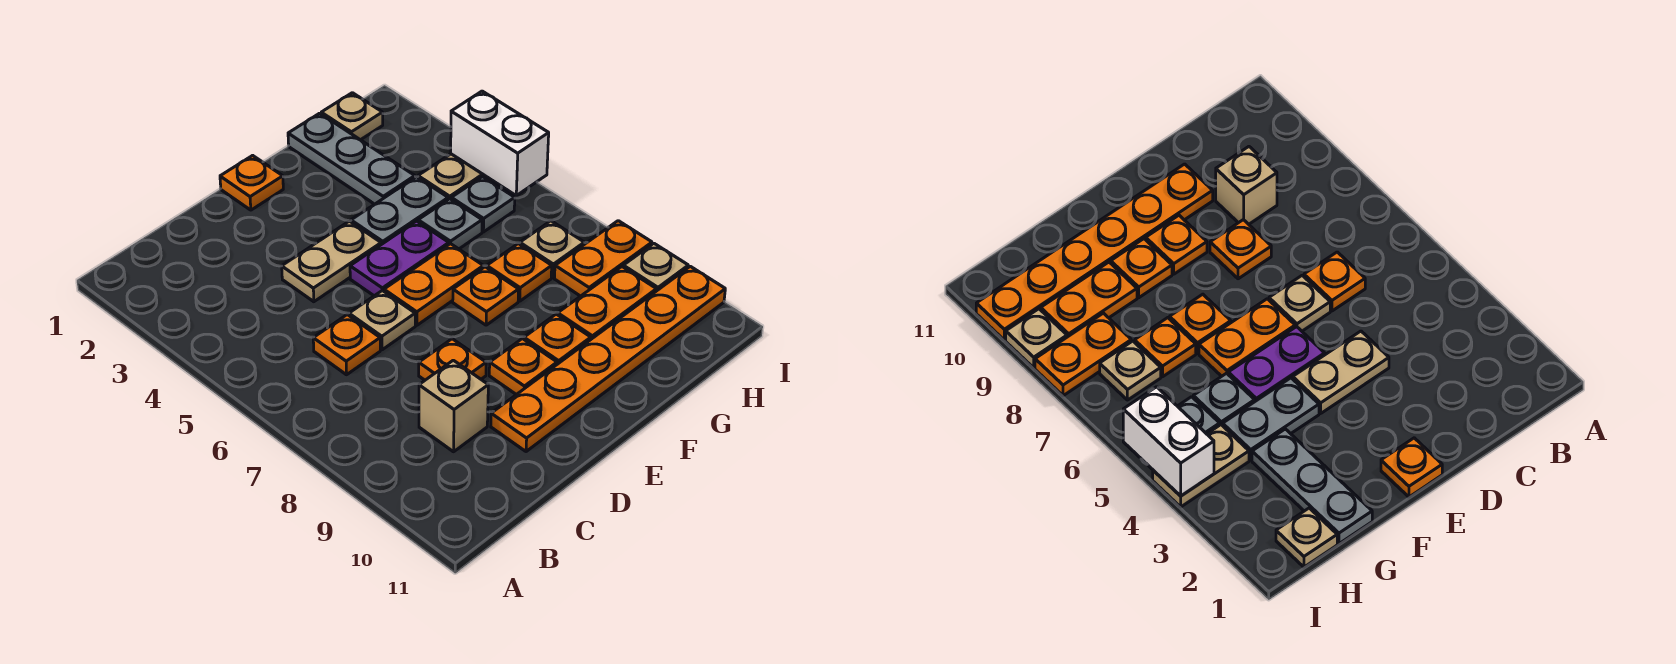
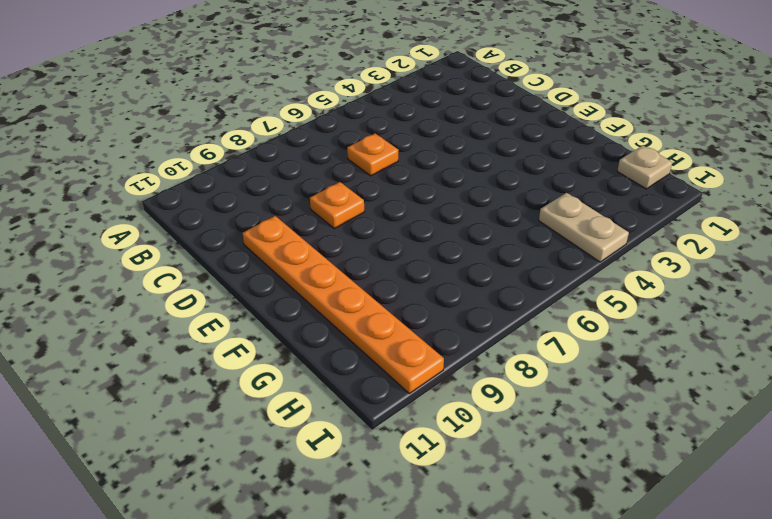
none -> tan brick C9 level 1
none -> tan plate D4:E4 level 1
none -> tan plate D6 level 1

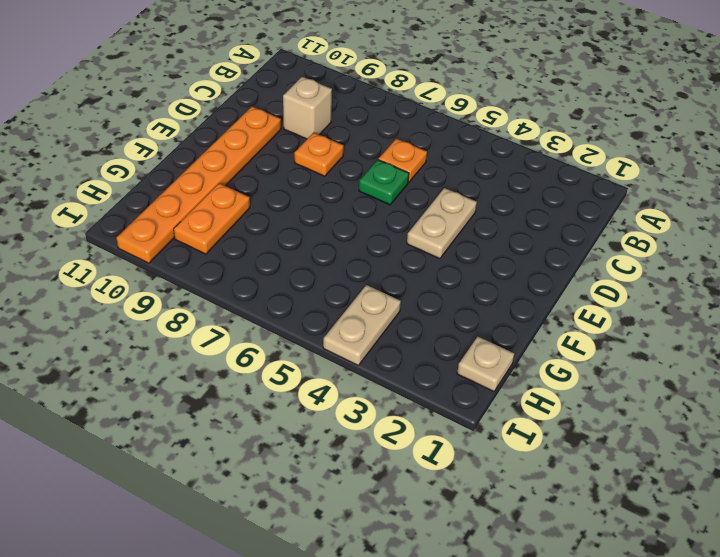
green plate D6 level 1 -> tan plate D6 level 1
none -> orange plate E1 level 1
none -> purple plate E5:F5 level 1
none -> orange plate E6:F6 level 1

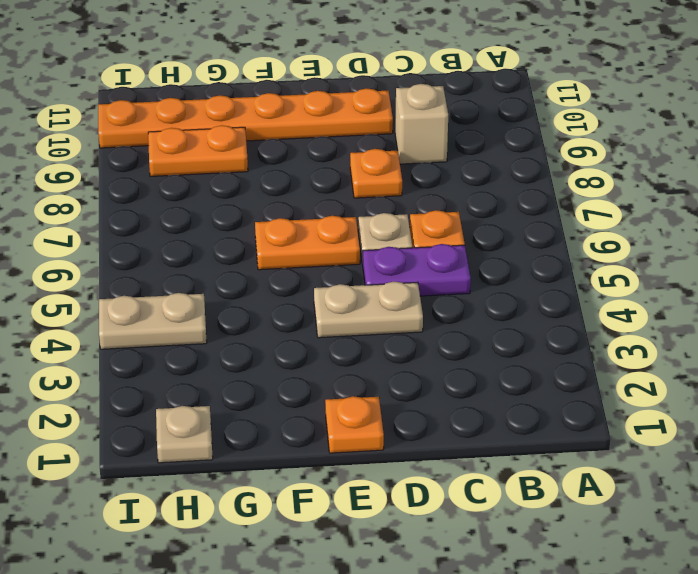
purple plate C5:D5 level 1 -> purple plate E5:F5 level 1
none -> orange plate E9 level 1
none -> grey plate F4:G4 level 1
none -> orange plate F7 level 1

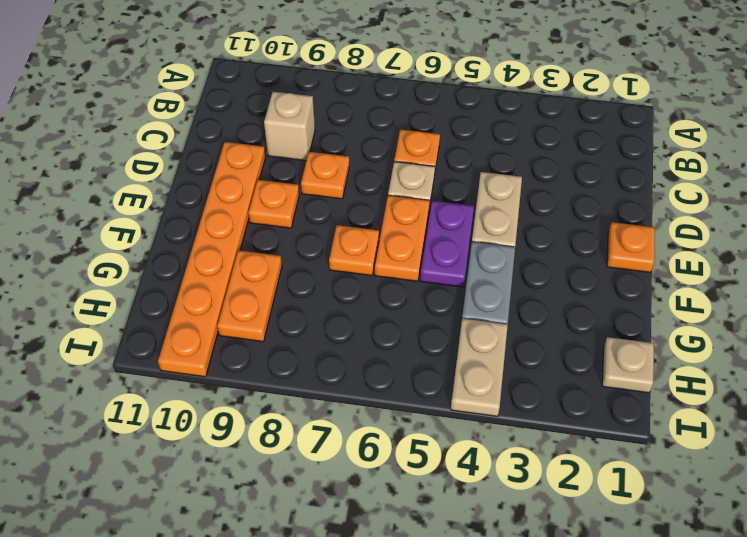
none -> orange plate F9 level 1
none -> grey plate G1:G3 level 1
none -> grey plate G5 level 1

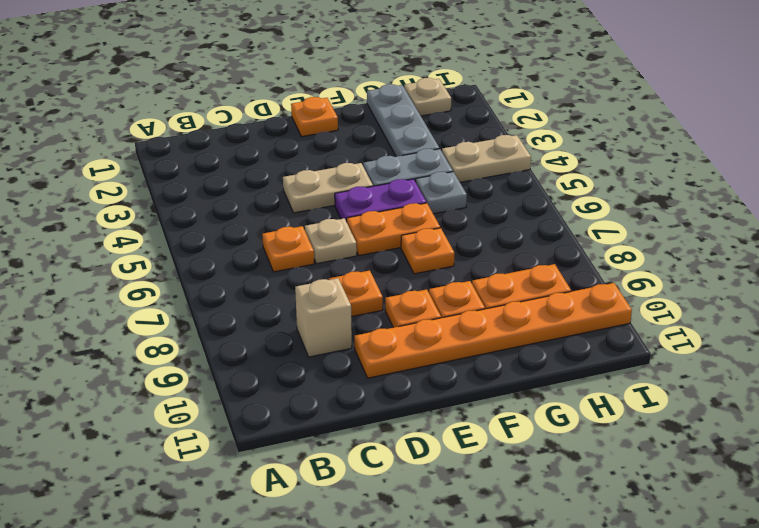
none -> orange plate G7 level 1
none -> grey plate H5 level 1
none -> tan plate H7 level 1

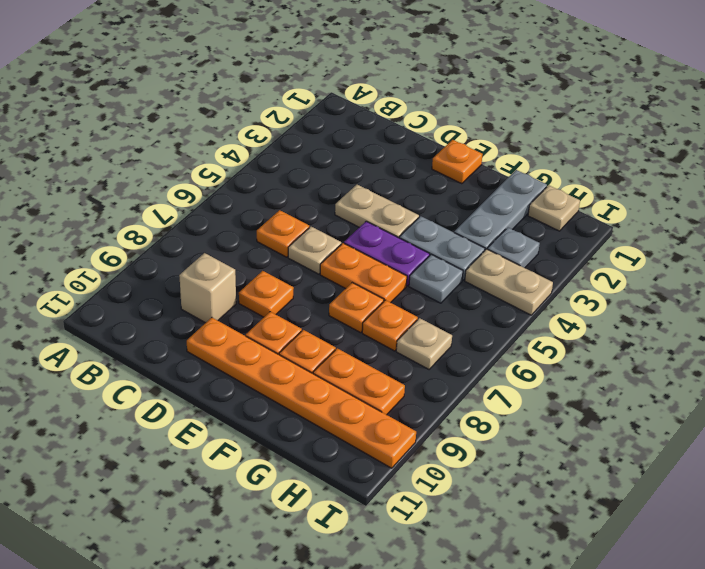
grey plate H3 level 1 -> grey plate H5 level 1
none -> orange plate H8:I8 level 1
none -> tan plate I9 level 1
none -> white brick I4:I5 level 2

